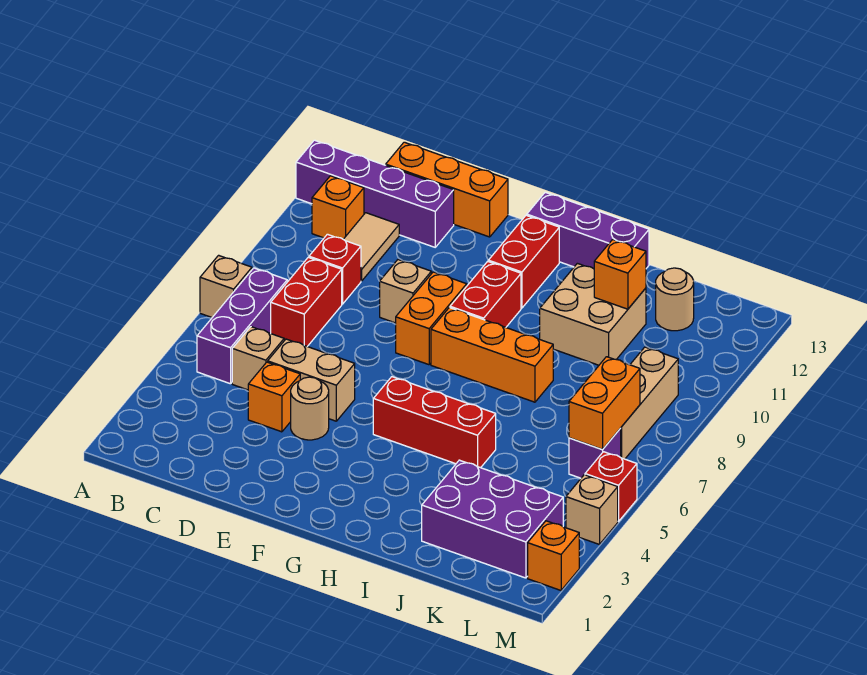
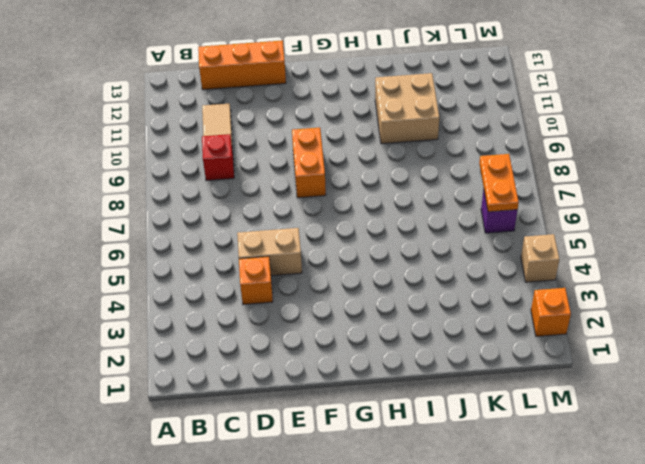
orange plate L6:L7 level 2 -> orange brick L6:L7 level 2
none -> tan brick A7 level 1
none -> purple brick A12:D12 level 1
none -> purple brick B5:B7 level 1

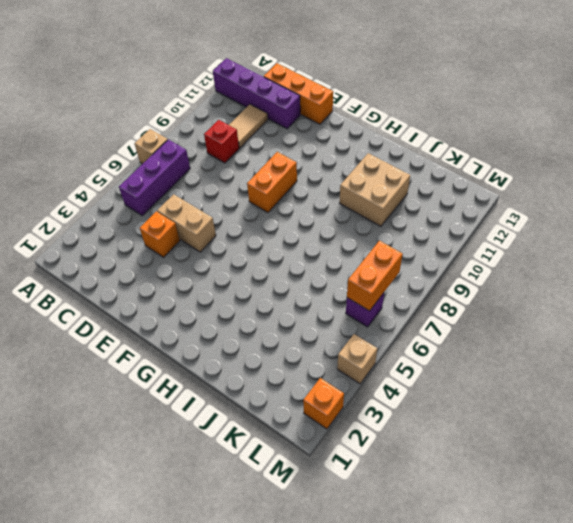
none -> orange brick B11 level 1
none -> tan brick C5 level 1
none -> red brick C7:C8 level 1

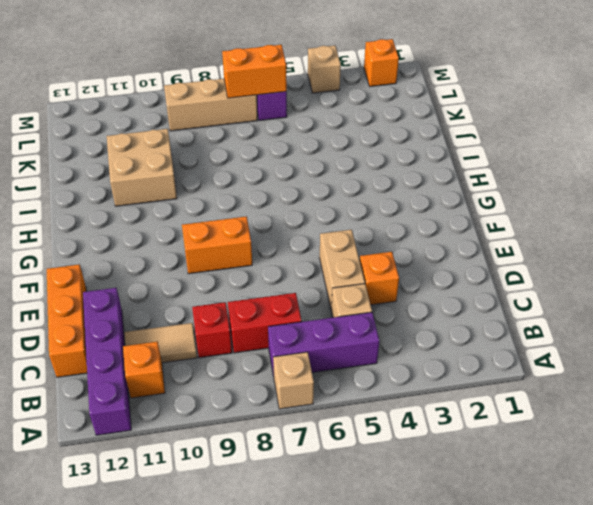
none -> tan round brick E4 level 1
none -> tan brick E9 level 1
none -> red brick G5:I5 level 1

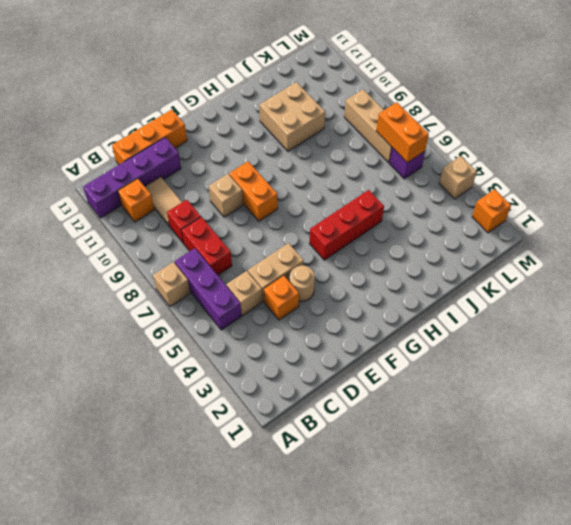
none -> orange brick G8:I8 level 1
none -> red brick G9:G10 level 1
none -> red brick G11:G12 level 1

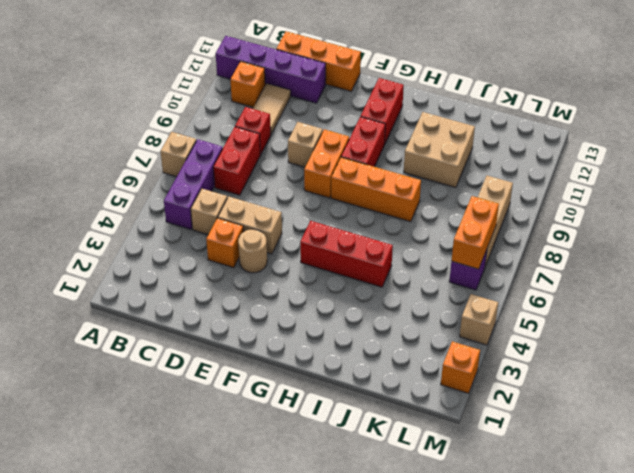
none -> purple brick G13:I13 level 1
none -> purple brick J2:L3 level 1
none -> tan round brick K12 level 1

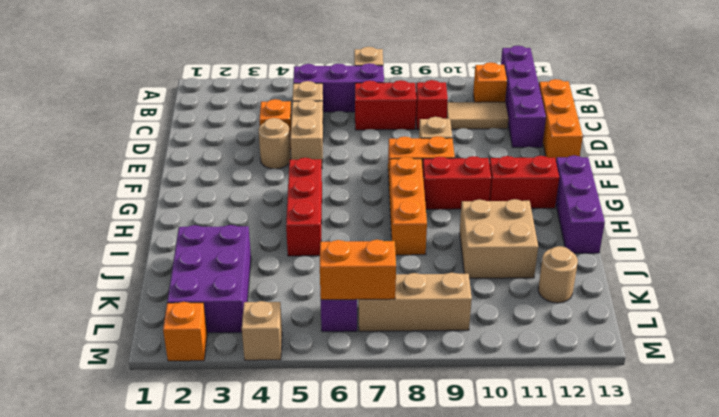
none -> red brick M5 level 1
none -> orange brick J11 level 2

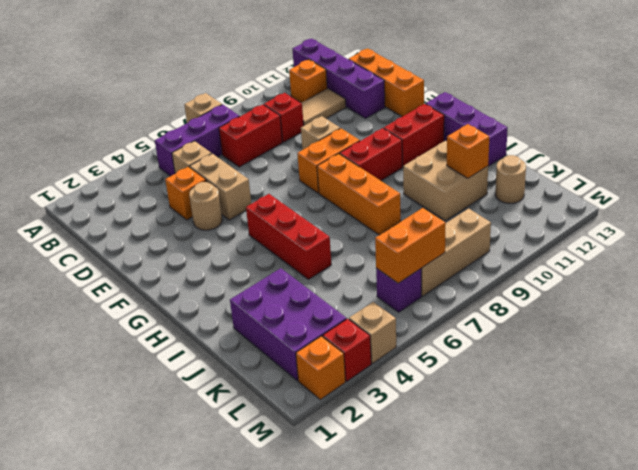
red brick M3 level 1 -> red brick M5 level 1

